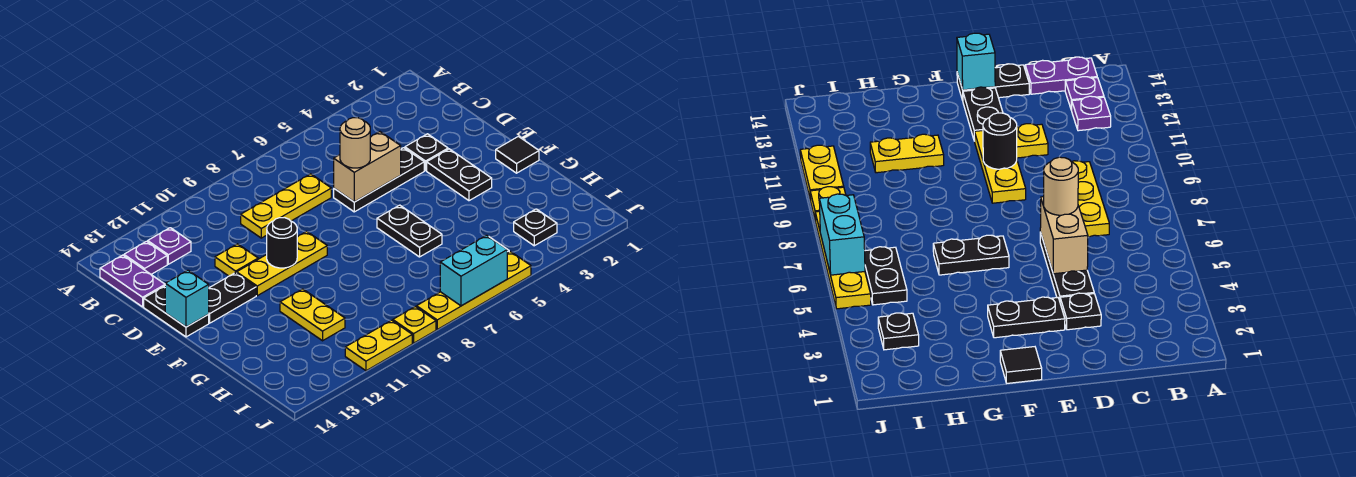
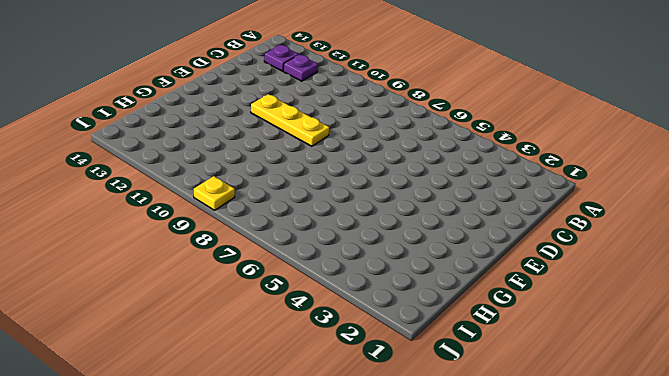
none -> purple plate B14:C14 level 1
none -> yellow plate C7:C9 level 1
none -> black plate D3 level 1

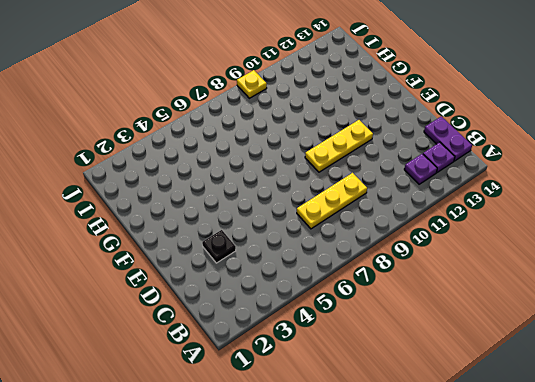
none -> black plate D4:D6 level 1
none -> yellow plate D11 level 1
none -> black plate D14:E14 level 1

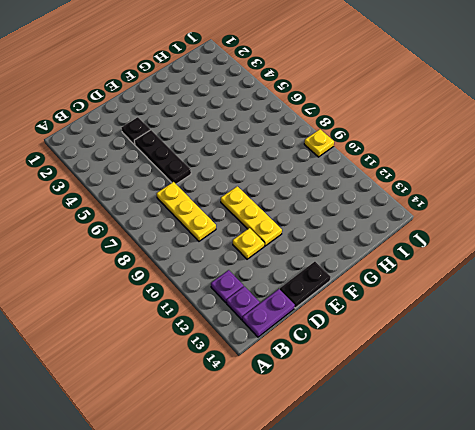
none -> black plate E3:F3 level 1
none -> black plate E12:E13 level 1
none -> black tile F1 level 1

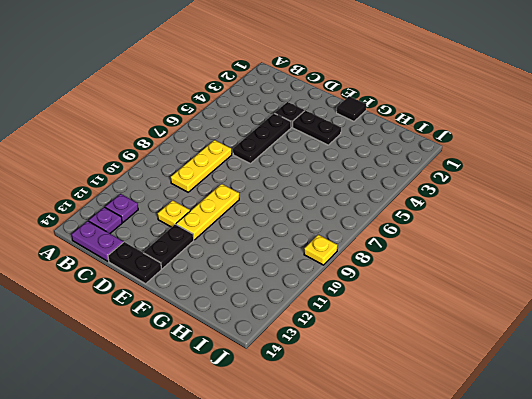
none -> black plate F6:G6 level 1
none -> yellow plate G11:H11 level 1
none -> black plate I3 level 1

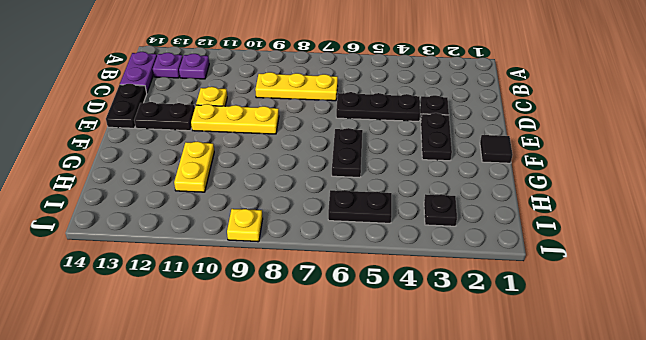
none -> yellow plate J5:J8 level 1
none -> yellow plate J10:J11 level 1
none -> tan brick D5:D6 level 2

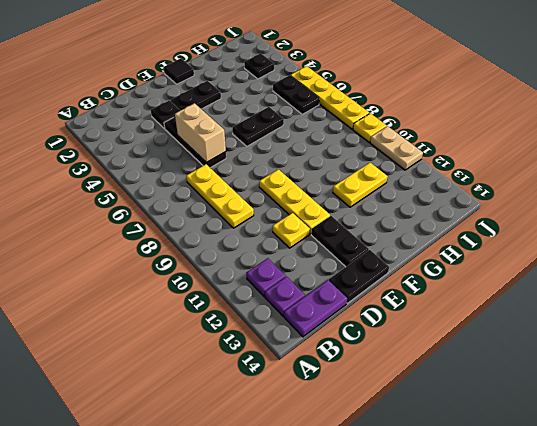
tan plate J10:J11 level 1 -> yellow plate J10:J11 level 1
none -> black round brick E10 level 2
none -> cyan brick E14 level 2
none -> cyan brick J6:J7 level 2

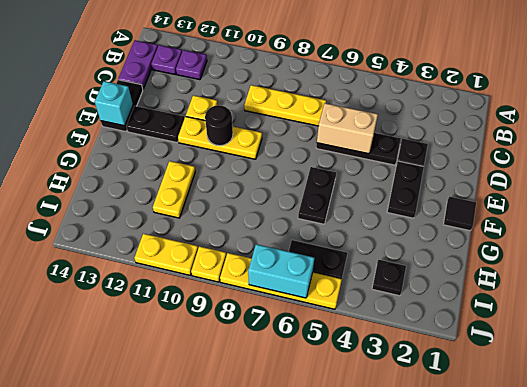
none -> tan round brick D6 level 3

